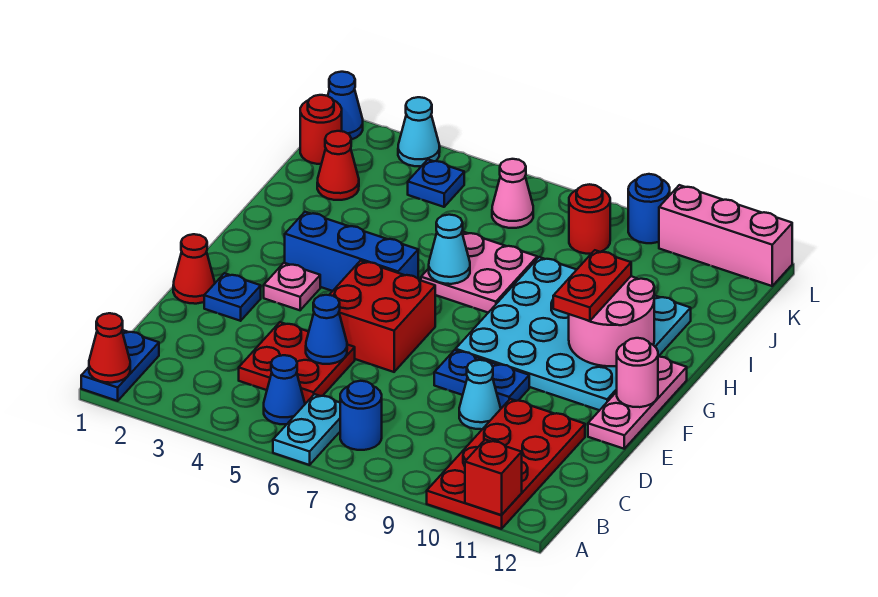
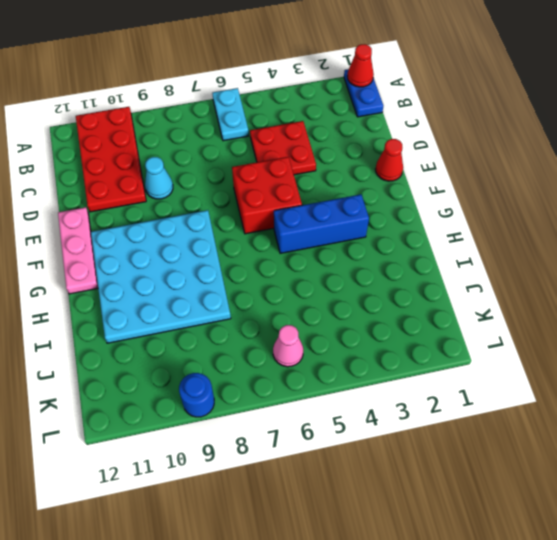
none -> blue cone B5 level 1
none -> blue round brick B7 level 1
none -> blue plate E2 level 1
none -> blue plate E8:E9 level 1

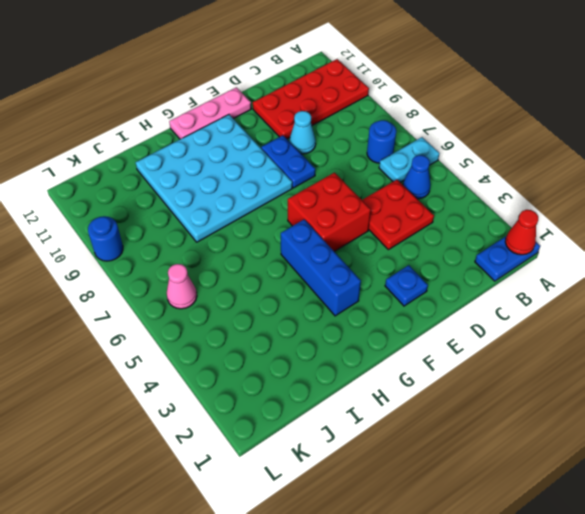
none -> red cone E1 level 1
none -> pink plate F3 level 1
none -> pink plate H6:I7 level 1
none -> red cone J2 level 1

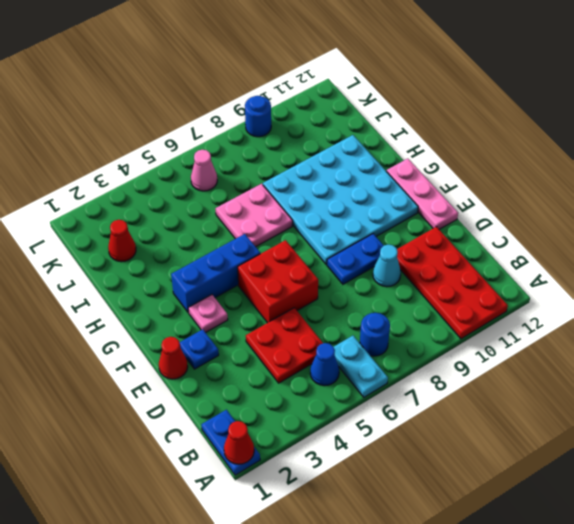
none -> red round brick K1 level 1
none -> blue plate K4 level 1
none -> red round brick K8 level 1
none -> blue cone L1 level 1

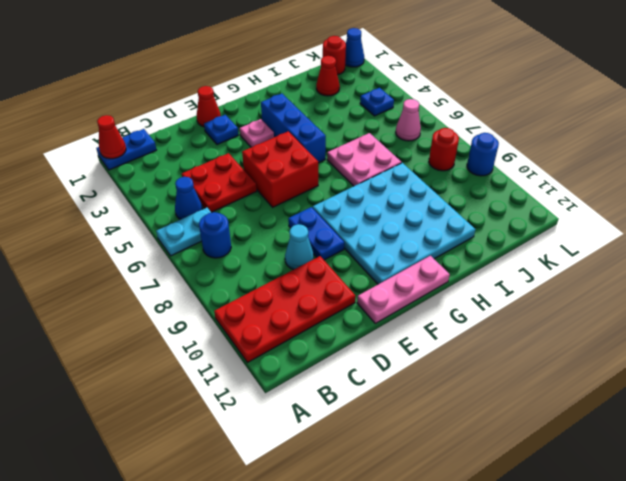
none -> cyan cone L3 level 1
none -> pink brick L10:L12 level 1
none -> red brick A11 level 2
none -> blue cone D5 level 2

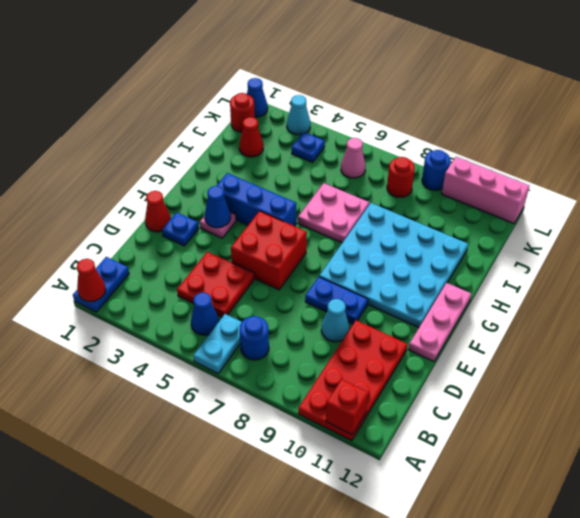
blue cone F3 level 2 -> blue cone D5 level 2
none -> pink round brick F12 level 2
none -> pink round brick G10:H11 level 2
none -> cyan cone H6 level 2
none -> red plate G10:H10 level 3

